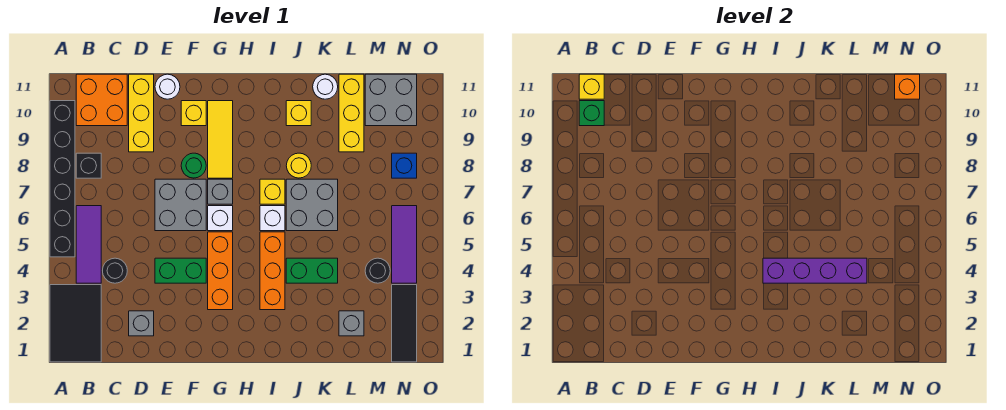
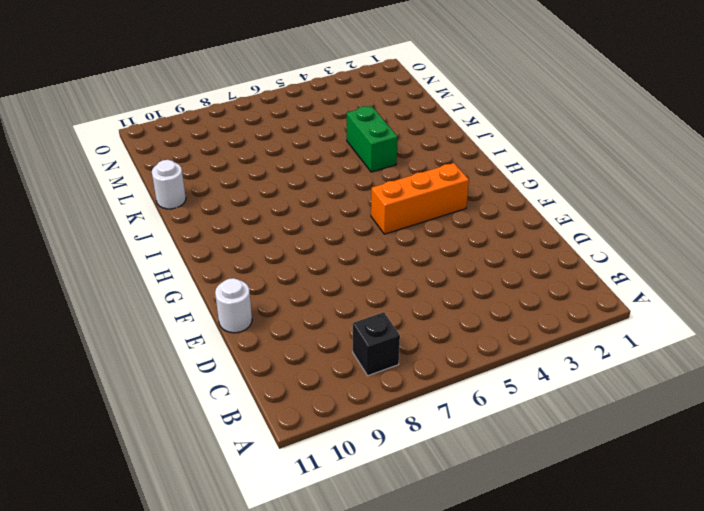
none -> black tile A1:B3 level 1
none -> black brick A5:A10 level 1
none -> purple tile B4:B6 level 1
none -> orange brick B10:C11 level 1

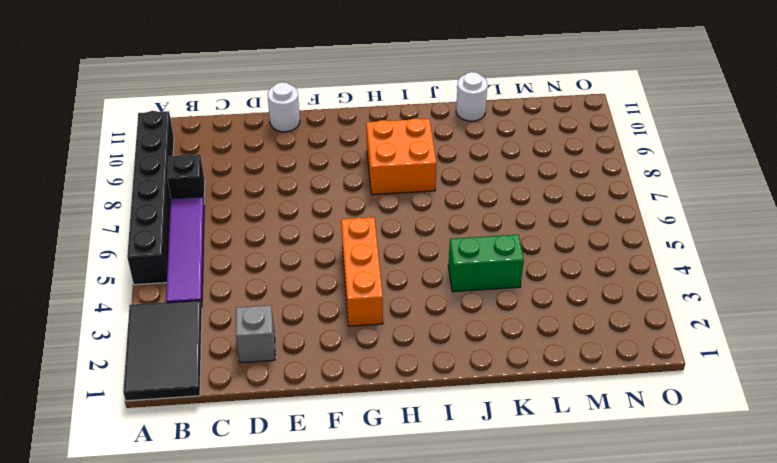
purple tile B4:B7 level 1 -> purple tile B4:B6 level 1
orange brick H8:I9 level 1 -> orange brick B10:C11 level 1
none -> black round brick C4 level 1
none -> yellow brick D9:D11 level 1
none -> green brick E4:F4 level 1
none -> grey brick E6:F7 level 1

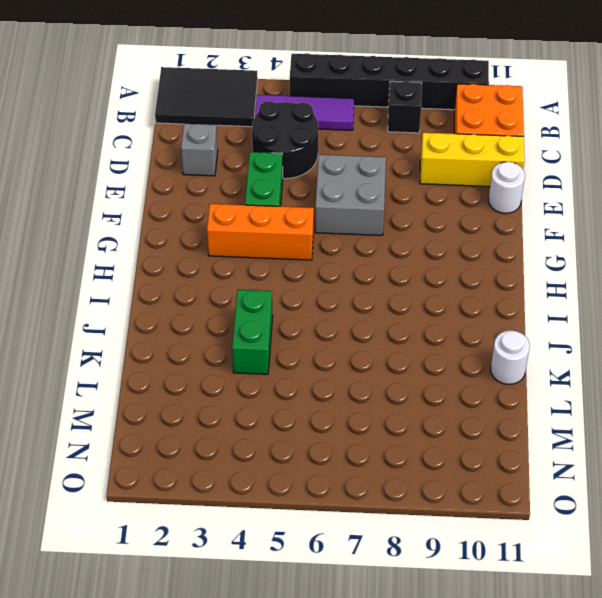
black round brick C4:D5 level 1 -> black round brick C4 level 1
none -> green round brick F8 level 1
none -> yellow brick F10 level 1
none -> white brick G6 level 1
none -> grey brick G7 level 1

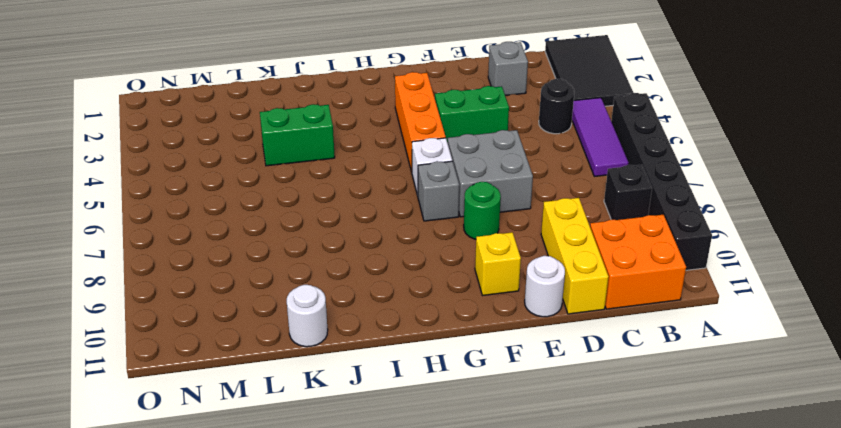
none -> yellow tile G8:G10 level 1
none -> orange brick I3:I5 level 1
none -> white brick I6 level 1
none -> yellow brick I7 level 1

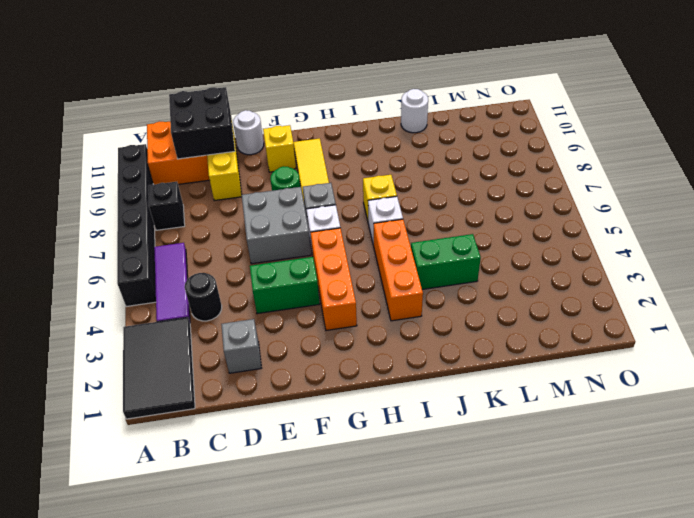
black brick C10:D11 level 2 -> none
none -> grey brick J6:K7 level 1
none -> yellow round brick J8 level 1
none -> yellow brick J10 level 1
none -> grey brick L2 level 1

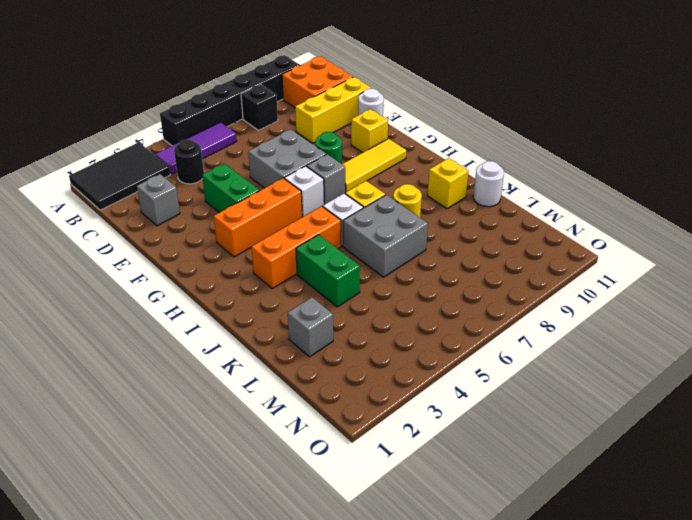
none -> yellow brick L9:L11 level 1
none -> black round brick M4 level 1
none -> grey brick M10:N11 level 1
none -> black tile N1:N3 level 1

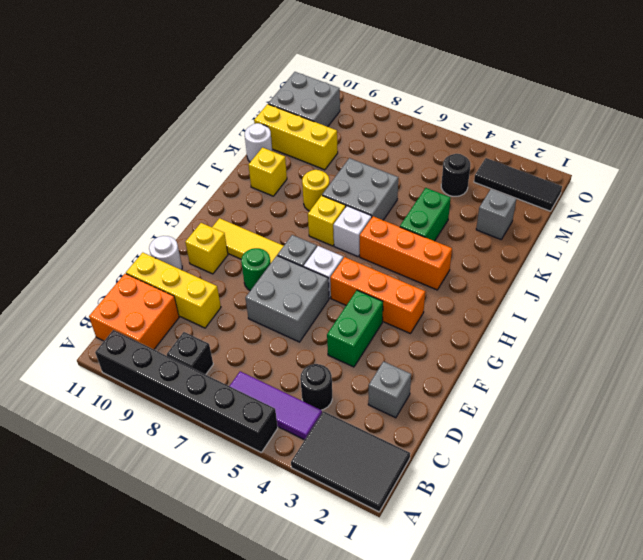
none -> purple tile N4:N6 level 1
none -> blue brick N8 level 1
none -> green brick B10 level 2
none -> yellow brick B11 level 2

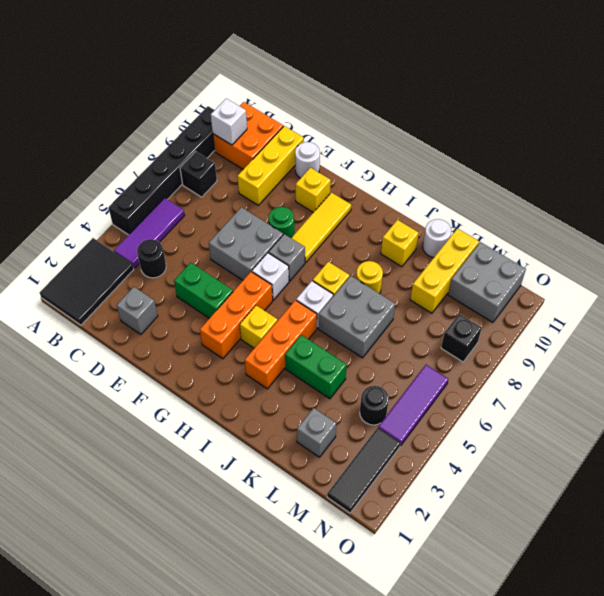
white brick B10 level 2 -> green brick B10 level 2
yellow brick H4 level 1 -> yellow brick B11 level 2
black brick N8 level 1 -> blue brick N8 level 1
none -> purple brick I4:L4 level 2
none -> orange brick N11 level 2

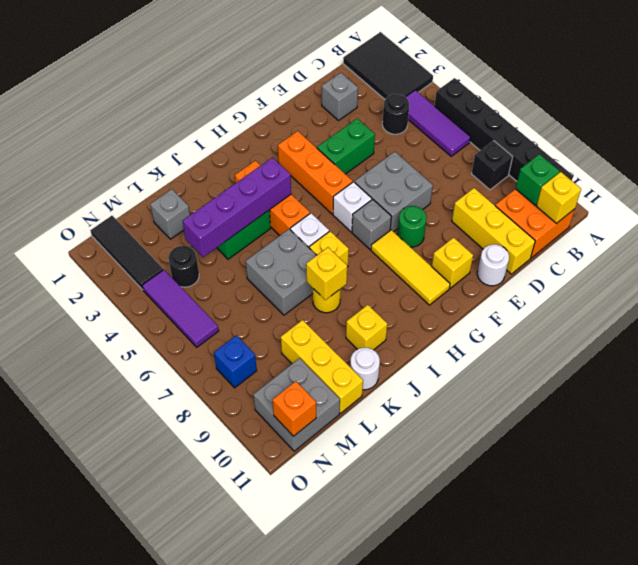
yellow brick J8 level 2 -> none

